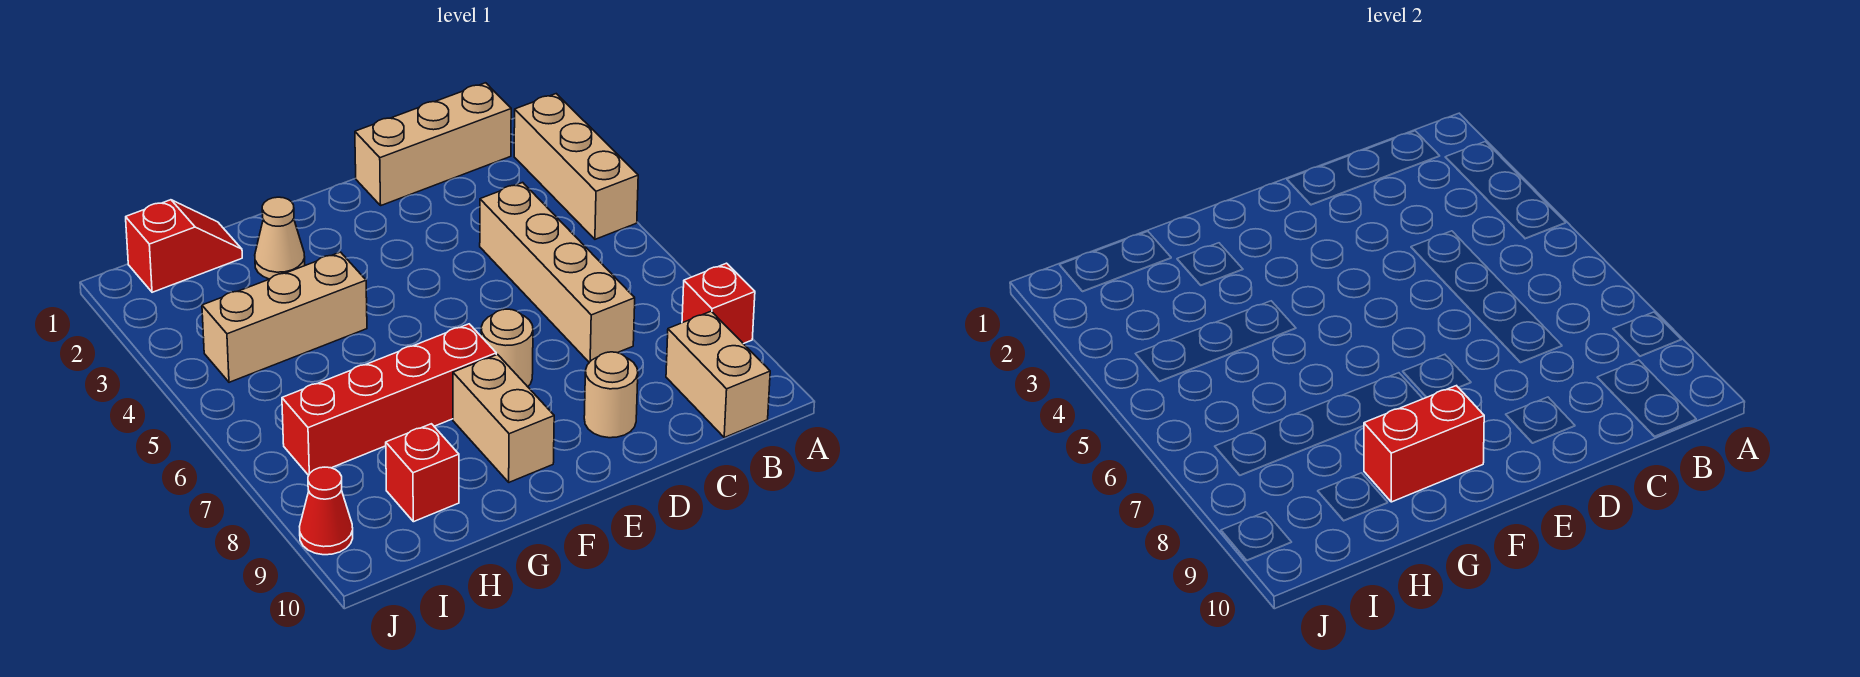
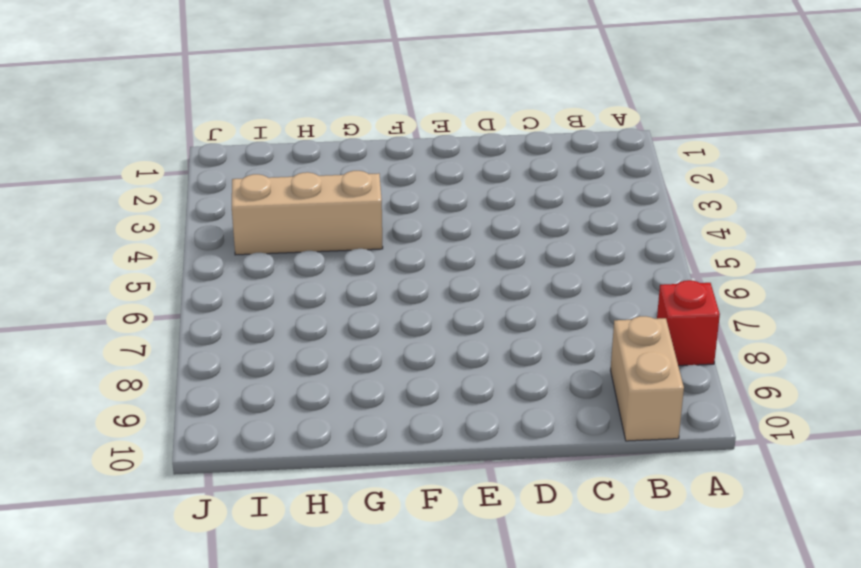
none -> tan brick A2:A4 level 1
none -> tan brick B1:D1 level 1
none -> tan brick C4:C7 level 1

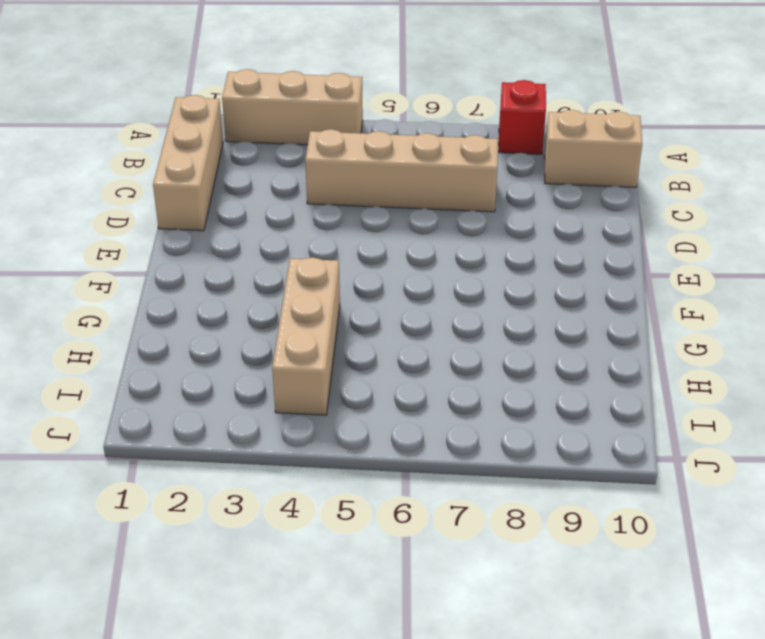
none -> tan round brick D9 level 1
none -> tan round brick E7 level 1
none -> red brick F7:I7 level 1

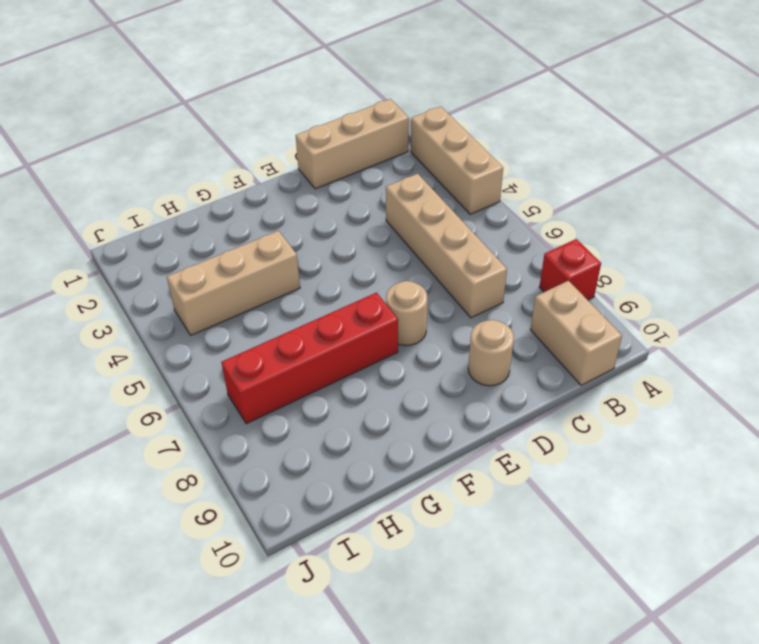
none -> tan brick F8:F9 level 1
none -> tan cone G2 level 1
none -> red slope H1:I1 level 1 top I

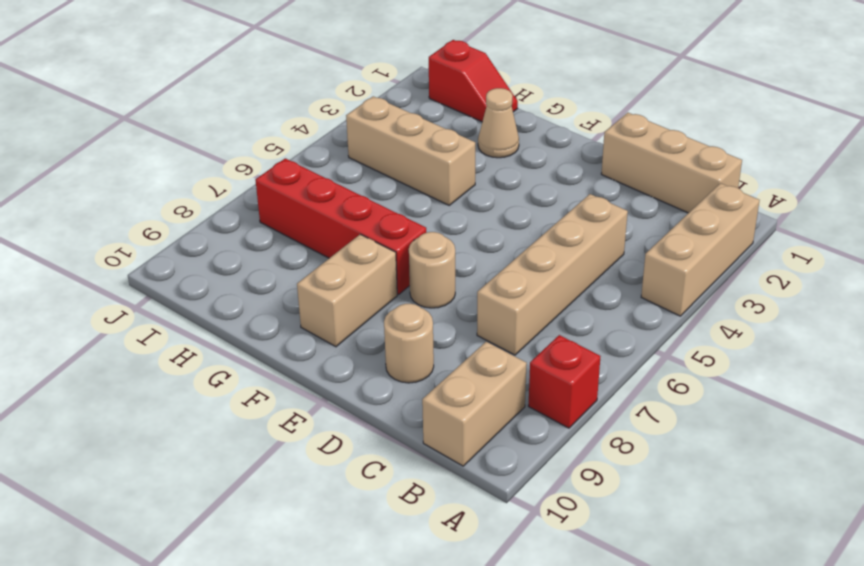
none -> red brick H9 level 1
none -> red cone J9 level 1
none -> red brick F9:G9 level 2

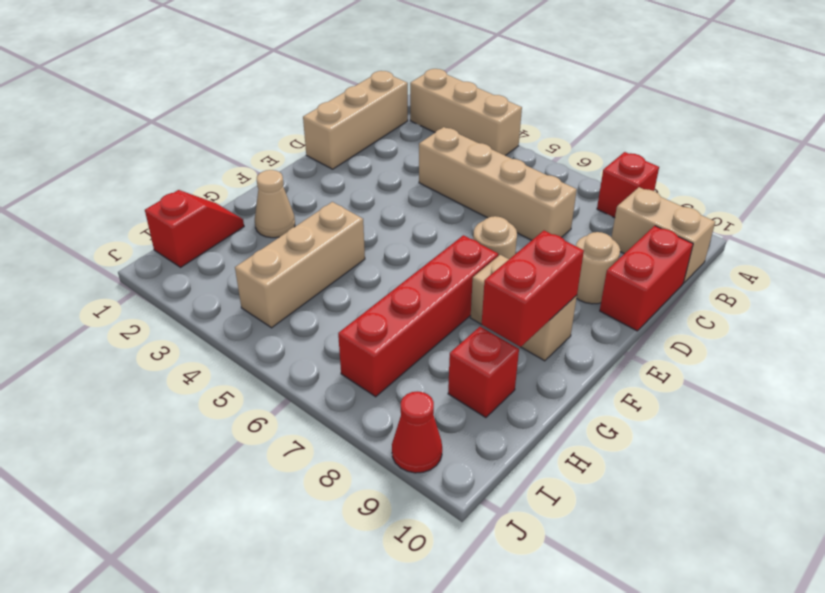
red brick C10:D10 level 1 -> none

